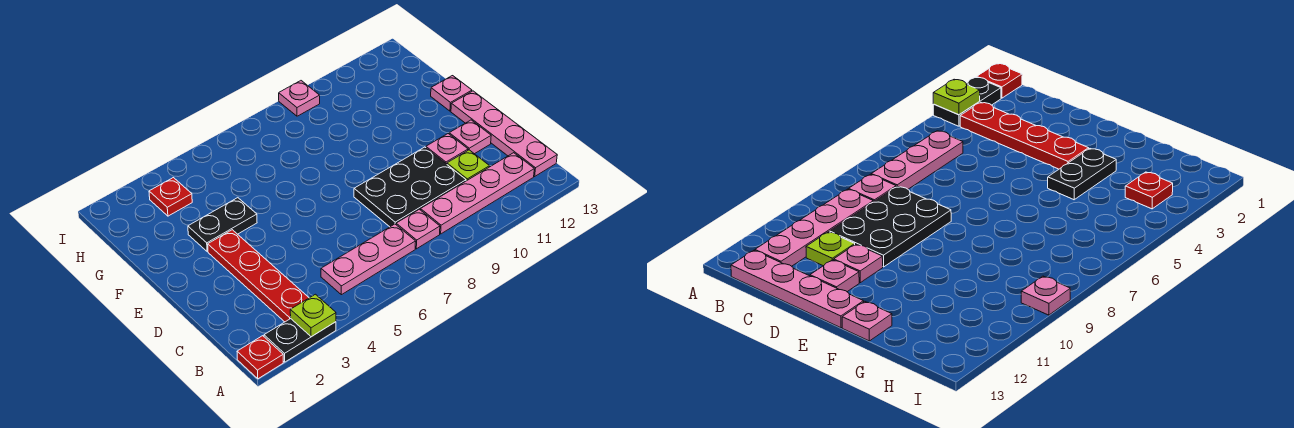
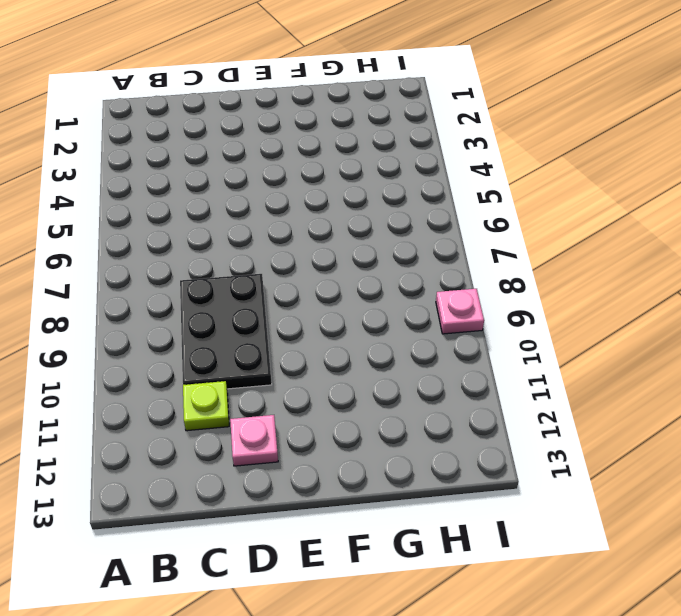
none -> red plate A1 level 1
none -> black plate A2:A3 level 1
none -> red plate B3:E3 level 1

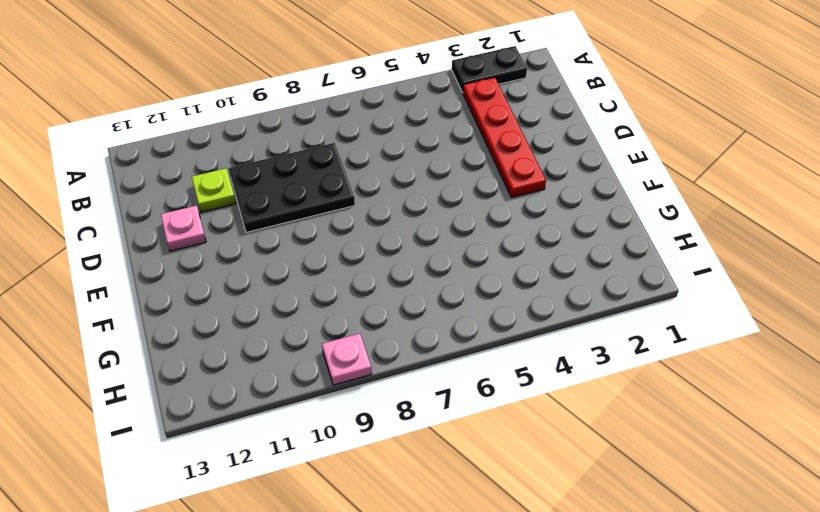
none -> red plate A1 level 1
none -> pink plate B5:B7 level 1
none -> pink plate B8 level 1

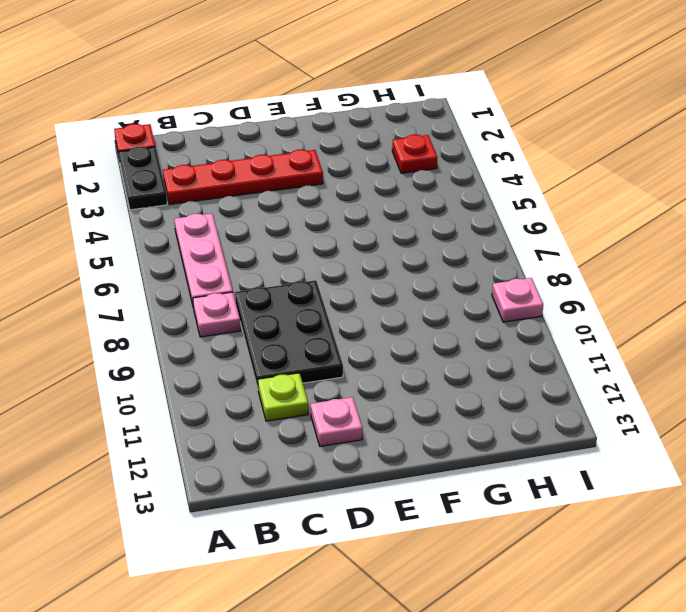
none -> pink plate B9:B12 level 1
none -> pink plate B13:E13 level 1
none -> pink plate D11 level 1

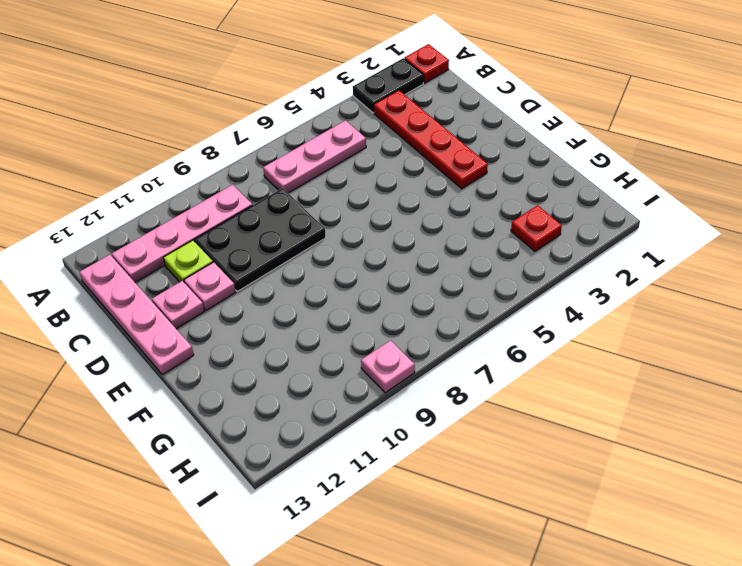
none -> pink plate B8 level 1
none -> black plate F3:F4 level 1
none -> pink plate F13 level 1

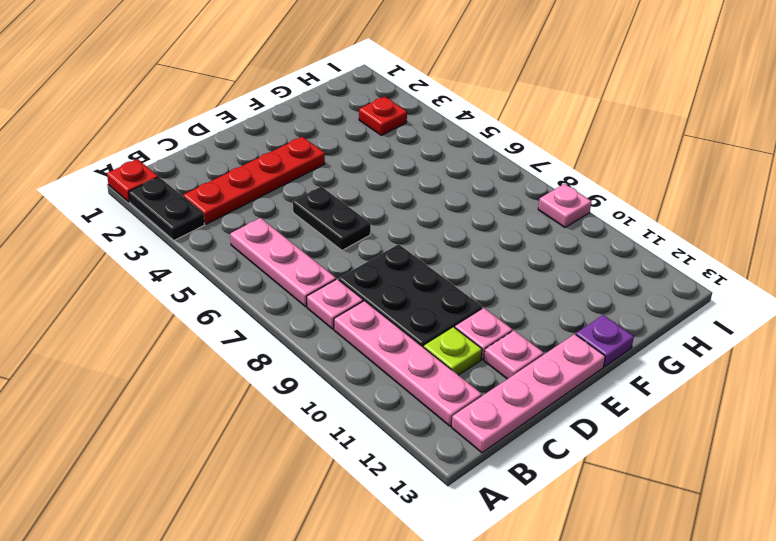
black plate D5:D6 level 1 -> black plate F3:F4 level 1
purple plate F13 level 1 -> pink plate F13 level 1
none -> lime plate A3 level 2

